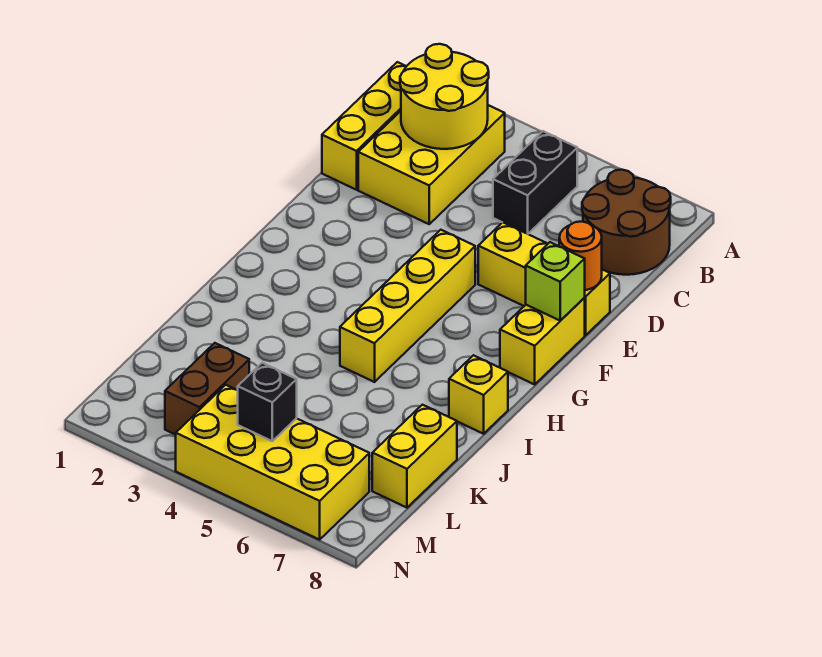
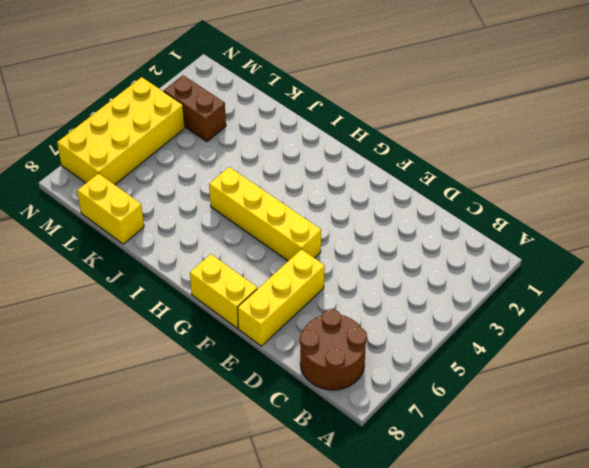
none -> yellow brick B1:D1 level 1
none -> yellow brick B2:D3 level 1
none -> black brick B5:C5 level 1

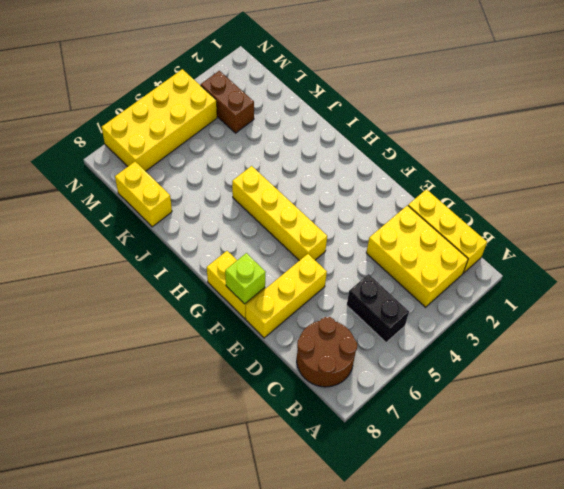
none -> yellow brick I8 level 1
none -> yellow round brick B2:C3 level 2
none -> orange round brick E8 level 2

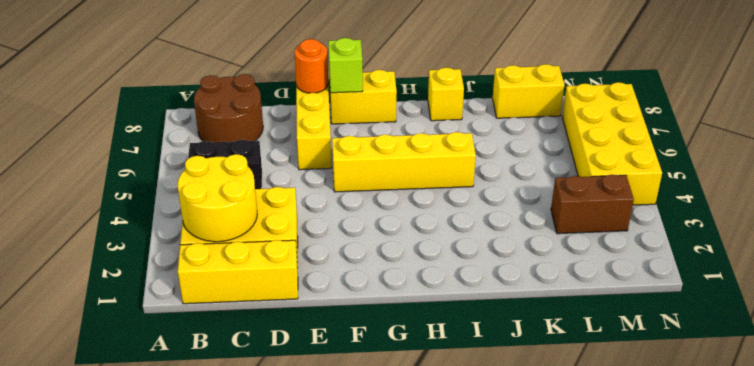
none -> black brick M5 level 2

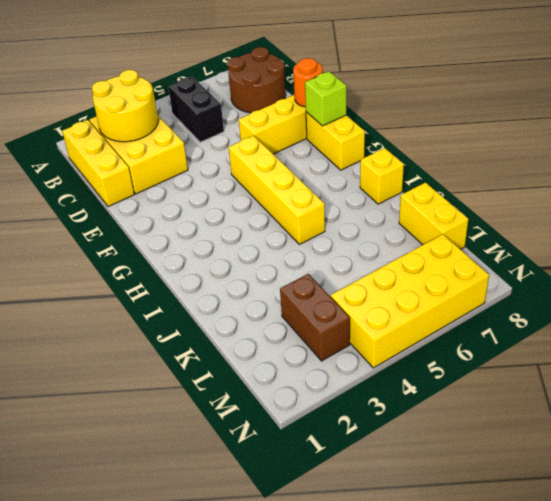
none -> black brick M5 level 2

